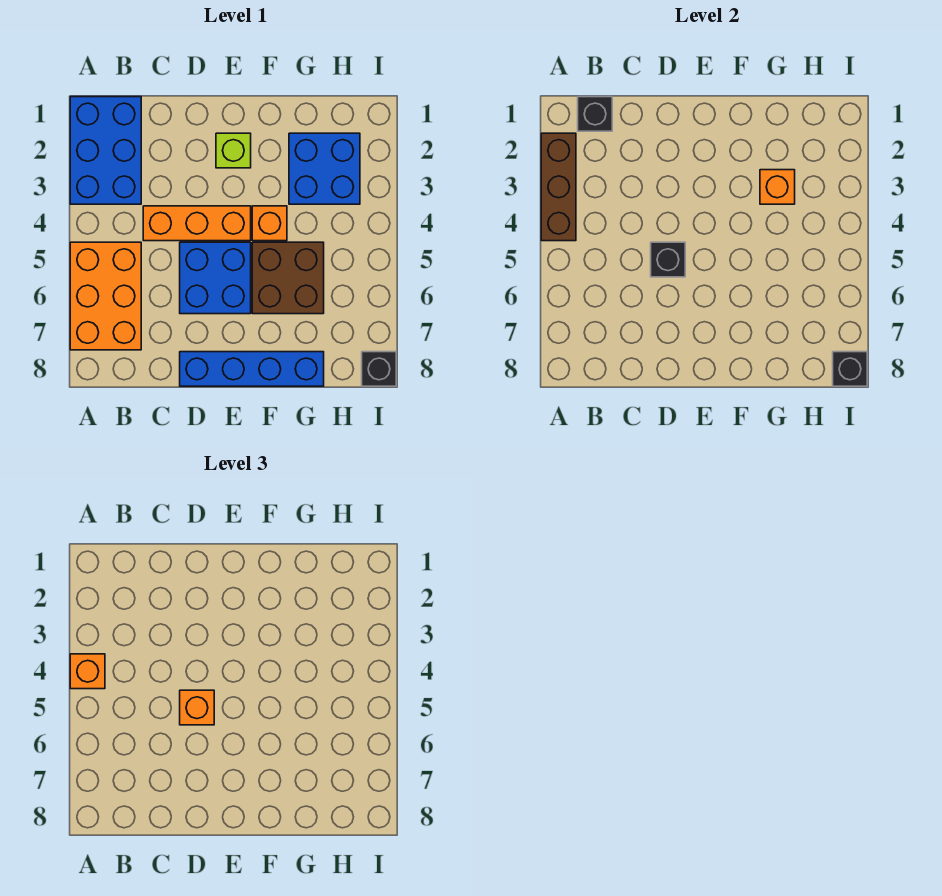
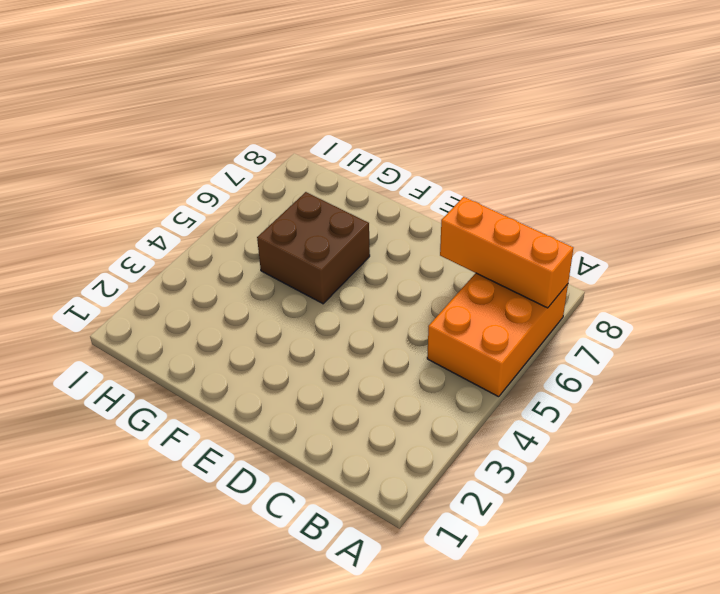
orange brick A7:C7 level 2 -> orange brick C4:E4 level 1
none -> blue brick A1:B3 level 1
none -> blue brick D5:E6 level 1
none -> blue brick D8:G8 level 1

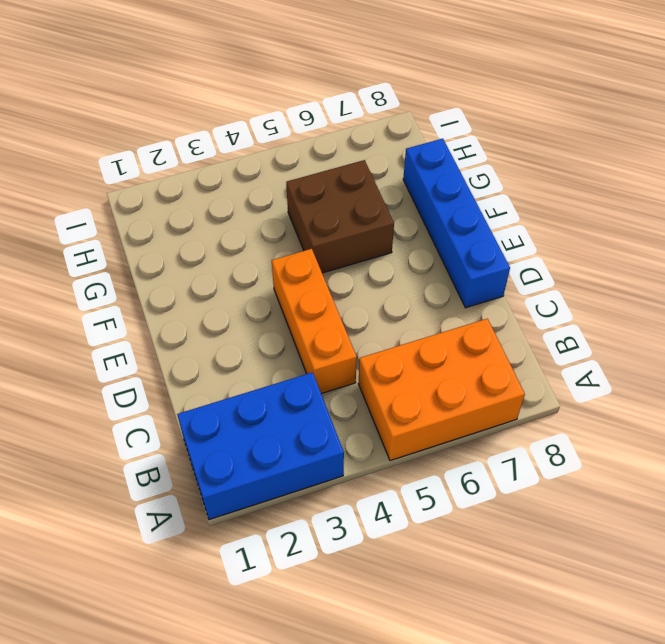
none -> blue brick D5:E6 level 1
none -> lime brick E2 level 1
none -> orange brick F4 level 1

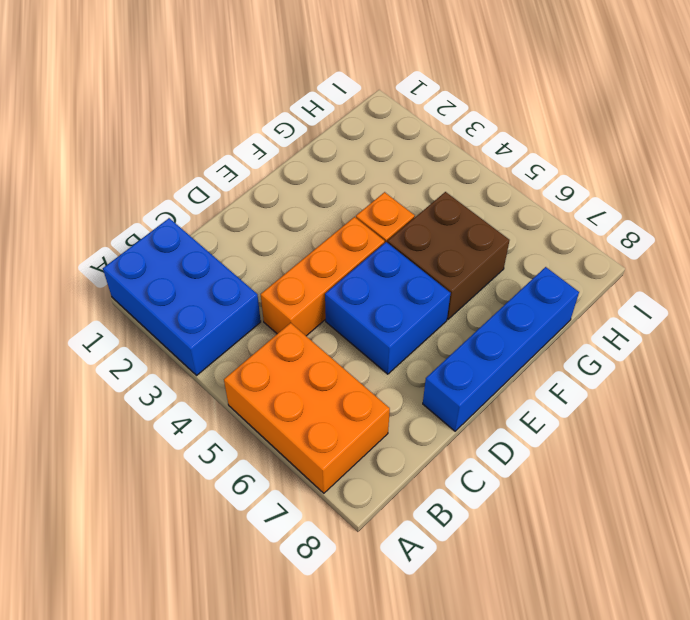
none -> lime brick E2 level 1
none -> blue brick G2:H3 level 1
none -> black brick I8 level 1

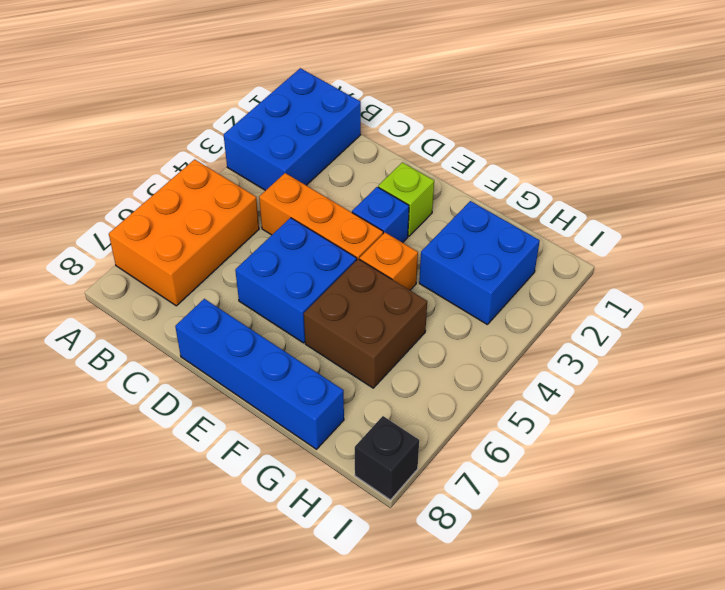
blue brick E3 level 1 -> none
none -> brown brick A2:A4 level 2
none -> black brick B1 level 2
none -> black brick D5 level 2

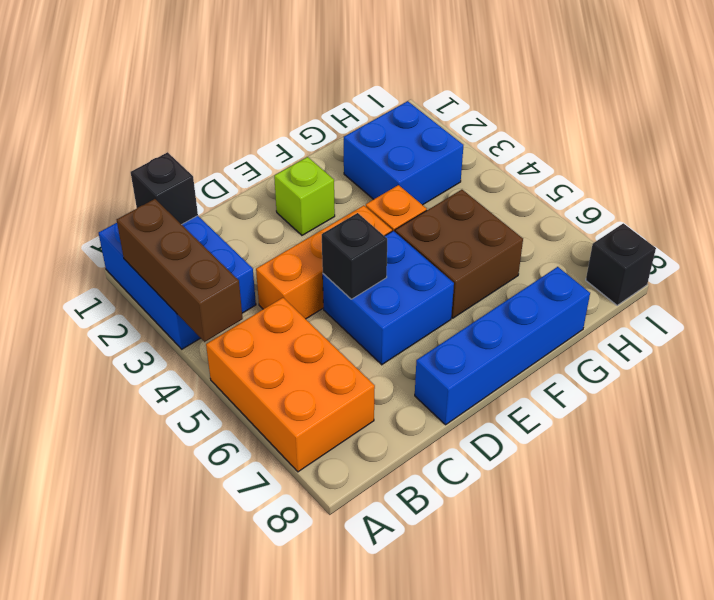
none -> orange brick G3 level 2
none -> black brick I8 level 2
none -> orange brick A4 level 3

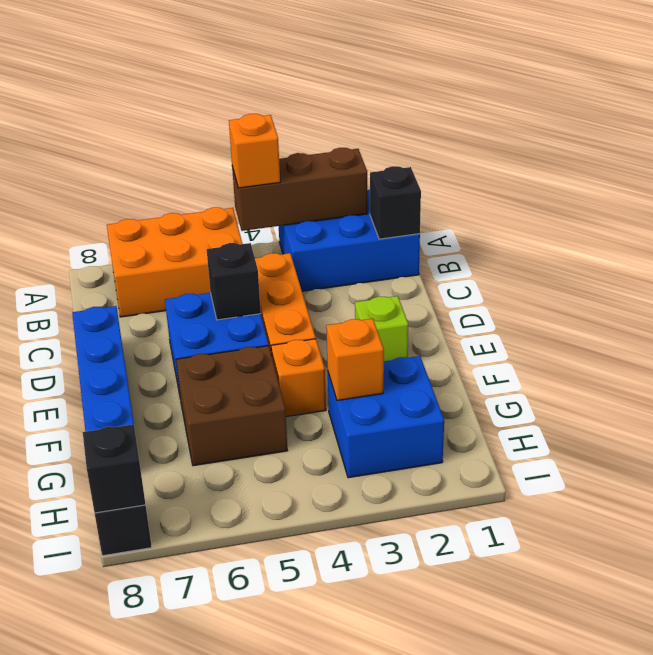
none -> orange brick D5 level 3

